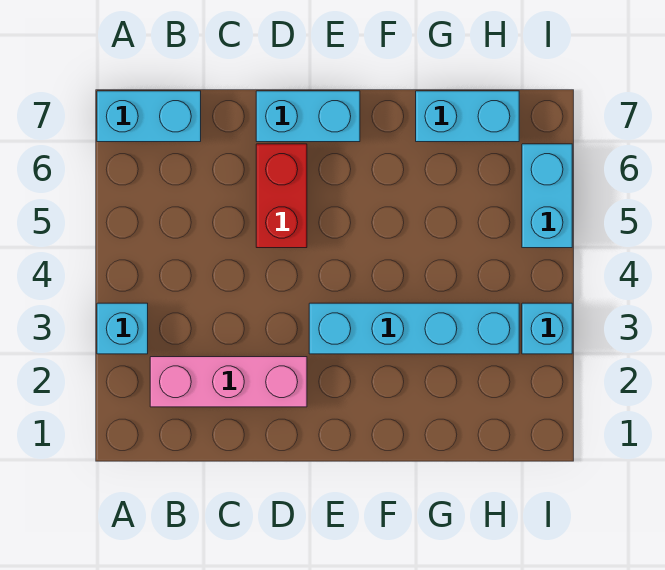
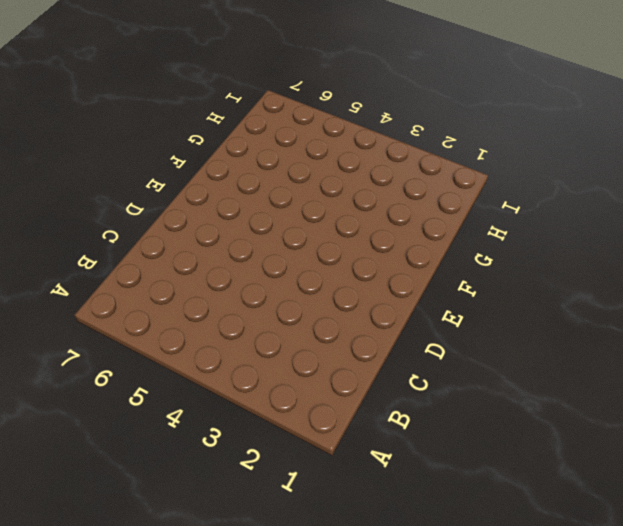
none -> cyan brick A3 level 1
none -> cyan brick A7:B7 level 1

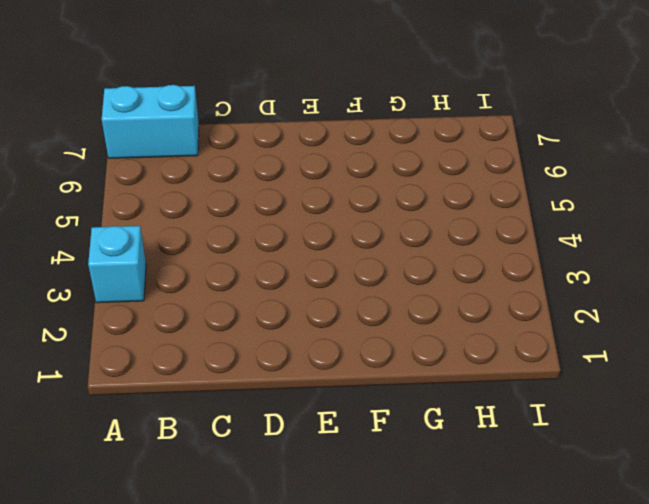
none -> pink brick B2:D2 level 1
none -> red brick D5:D6 level 1

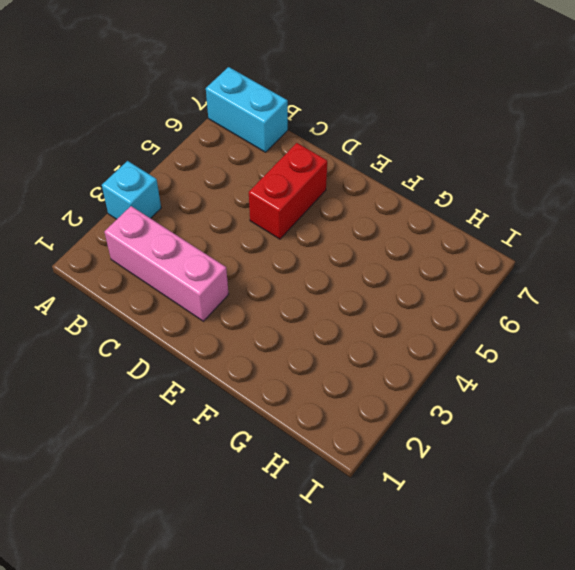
none -> cyan brick D7:E7 level 1
none -> cyan brick E3:H3 level 1

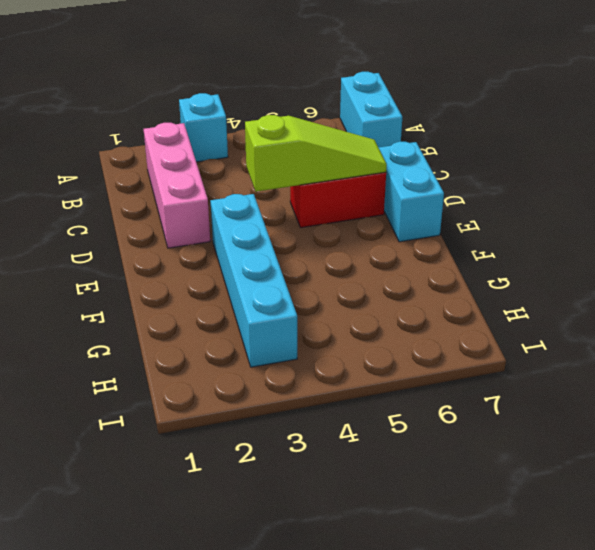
lime slope D4:D6 level 2 top 4 -> none
none -> cyan brick G7:H7 level 1
none -> cyan brick I3 level 1

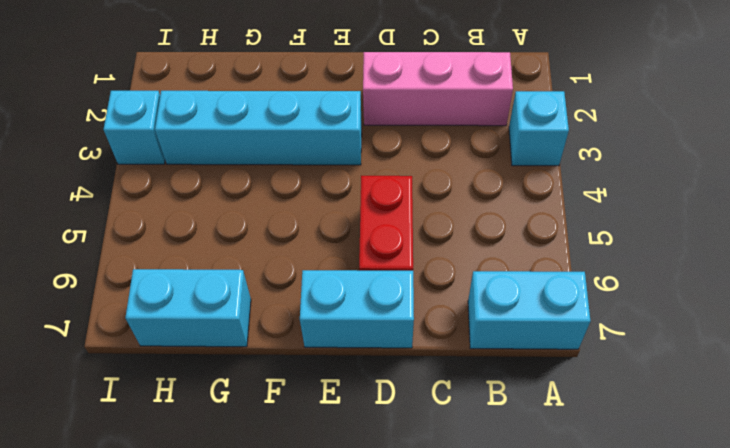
none -> cyan brick I5:I6 level 1

